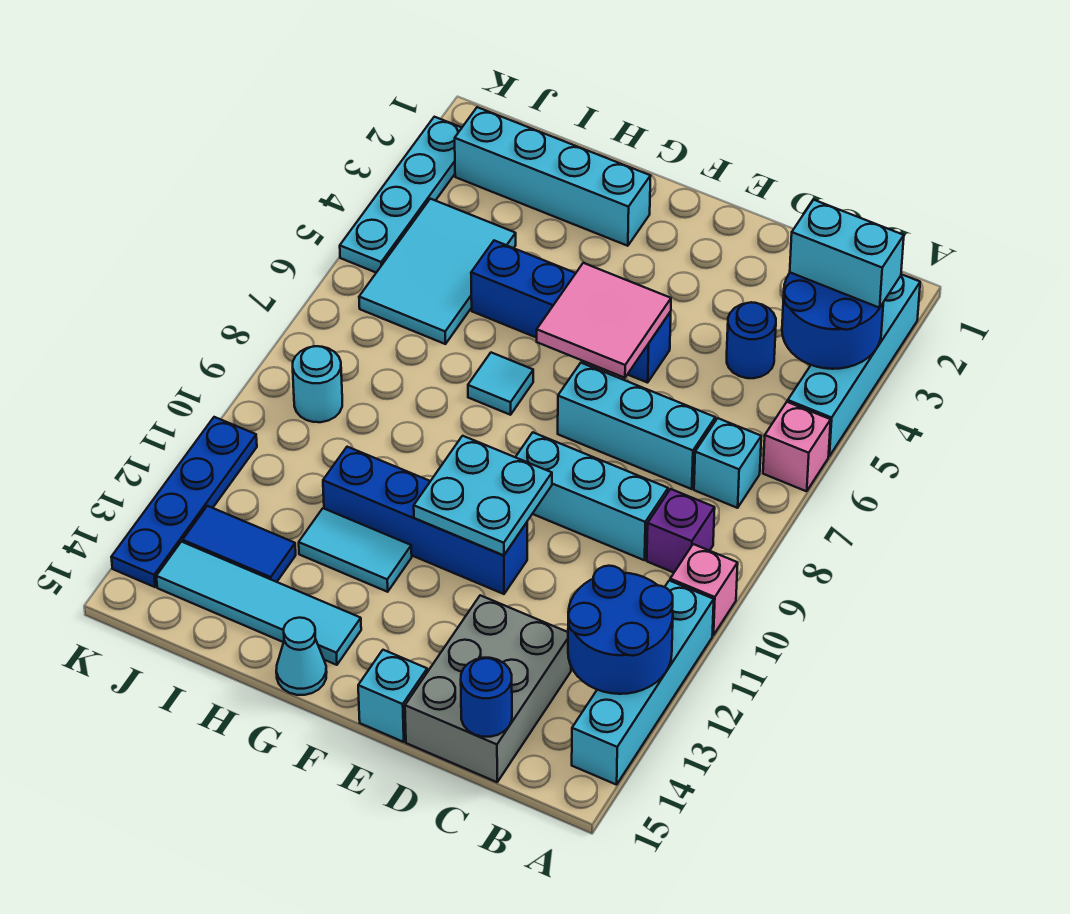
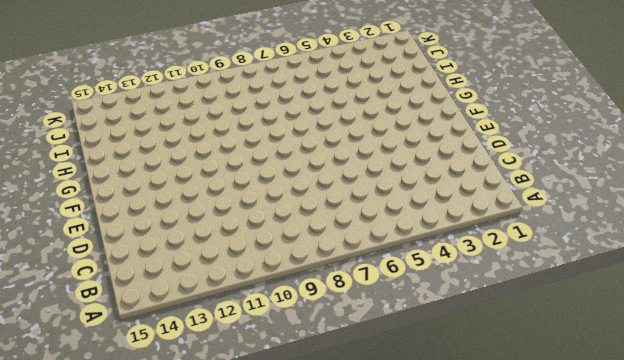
none -> cyan brick A2:A5 level 1
none -> pink brick A6 level 1
none -> pink brick A10 level 1

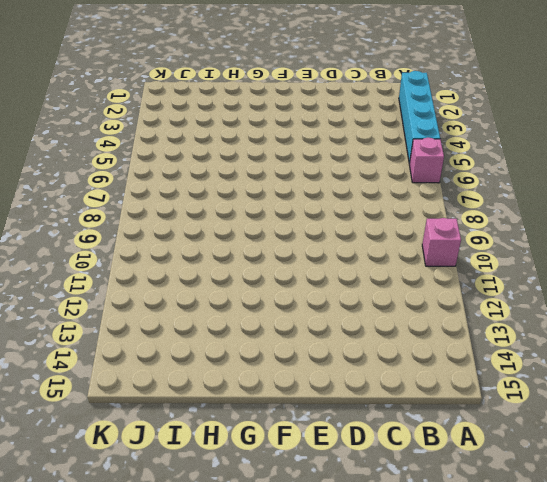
none -> cyan brick A11:A14 level 1
none -> cyan brick B7 level 1
none -> purple brick B9 level 1

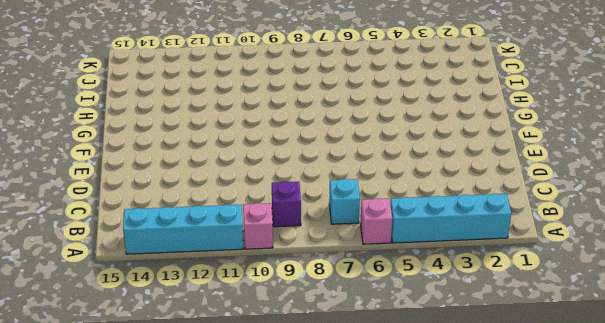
none -> blue round brick C4 level 1
none -> cyan brick C7:E7 level 1
none -> cyan brick C9:E9 level 1

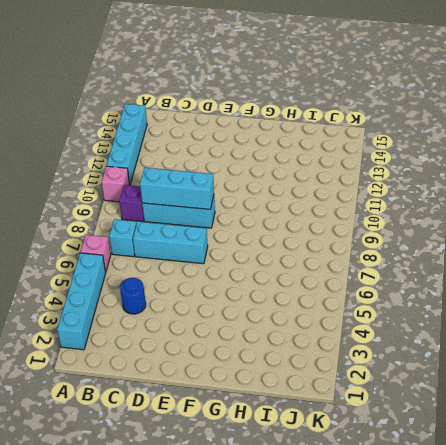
cyan brick C9:E9 level 2 -> none
none -> grey brick C13:D15 level 1
none -> blue brick E5:H5 level 1
none -> blue brick E11:H11 level 1

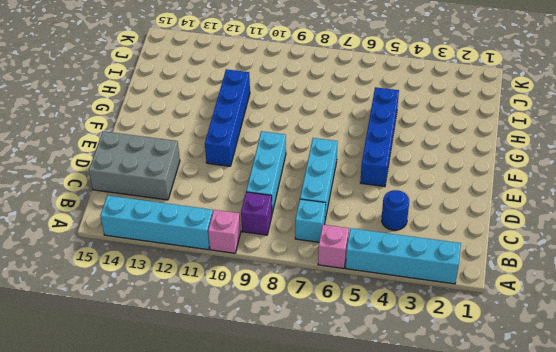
none -> cyan brick E15 level 1
none -> cyan brick G2:J2 level 1
none -> cyan tile G7 level 1

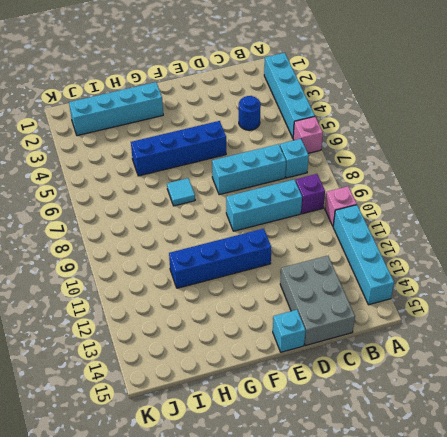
none -> cyan tile G12:H12 level 1
none -> cyan tile G14:J14 level 1
none -> cyan cone G15 level 1

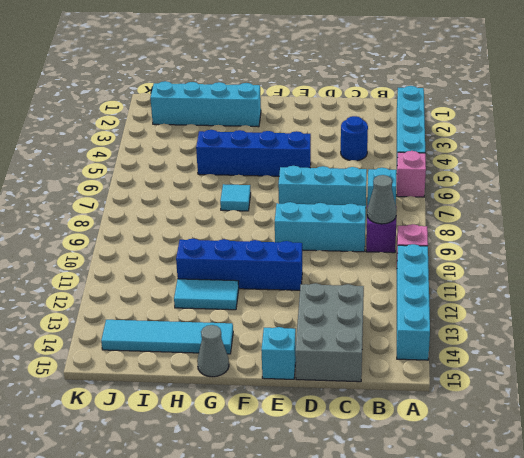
grey cone B9 level 2 -> none
grey cone G15 level 1 -> cyan cone G15 level 1
none -> cyan tile I4:J6 level 1
none -> blue tile I13:J13 level 1
none -> cyan round brick J9 level 1

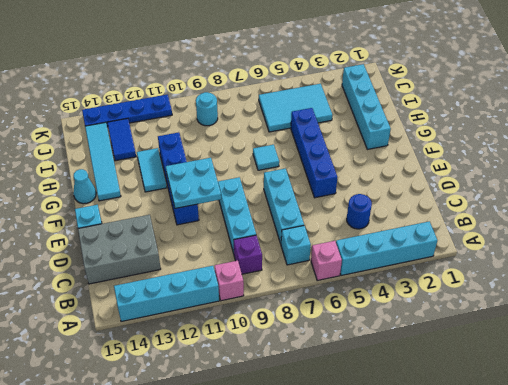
none -> cyan plate K2:K5 level 1
none -> blue round brick A3:B4 level 2
none -> blue round brick A12:B13 level 2

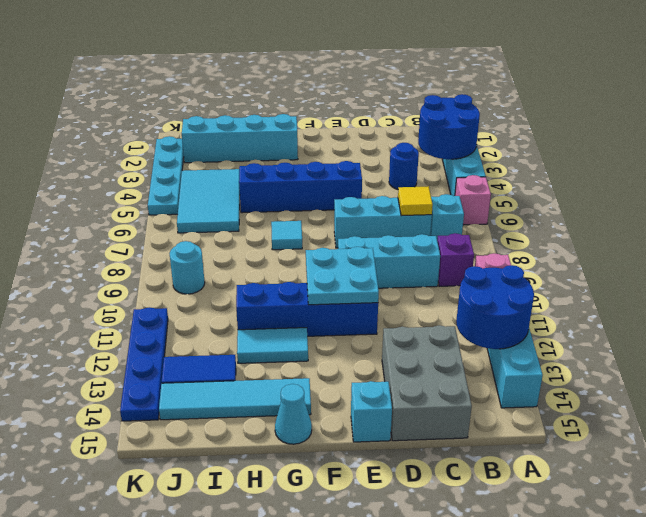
yellow tile C7 level 2 -> none
none -> blue round brick C15 level 2
none -> pink tile E5:F6 level 2
none -> cyan brick A3:B3 level 3

